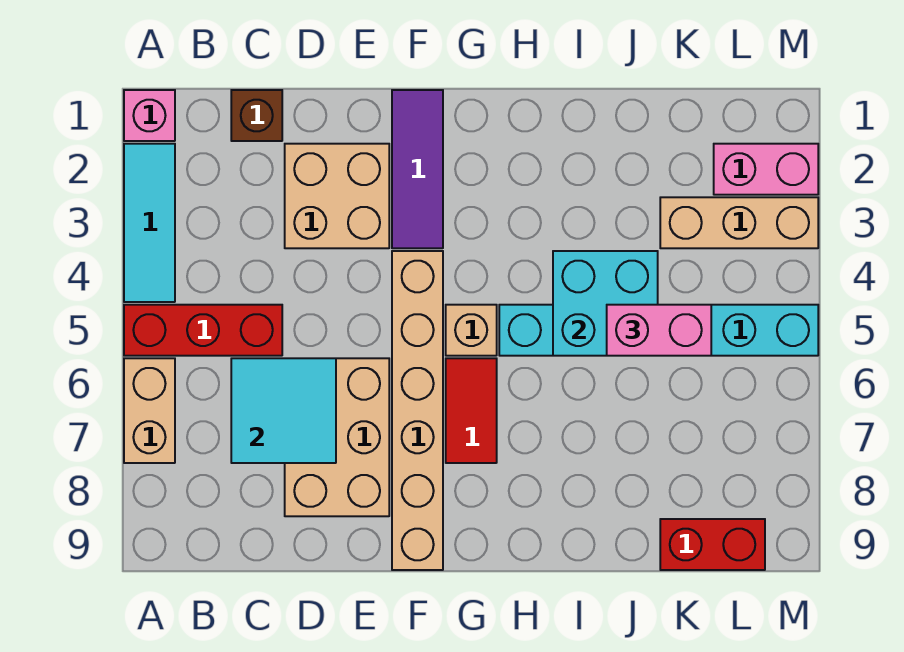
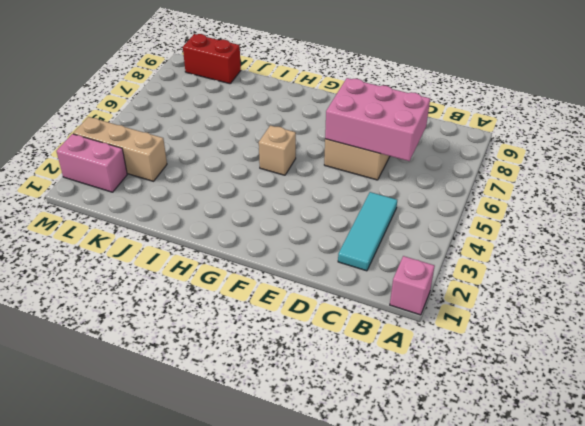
cyan tile C2:C4 level 1 -> cyan tile A2:A4 level 1
pink brick C6:E7 level 2 -> cyan tile C6:D7 level 2
none -> red brick A5:C5 level 1
none -> tan brick A6:A7 level 1
none -> brown brick C1 level 1

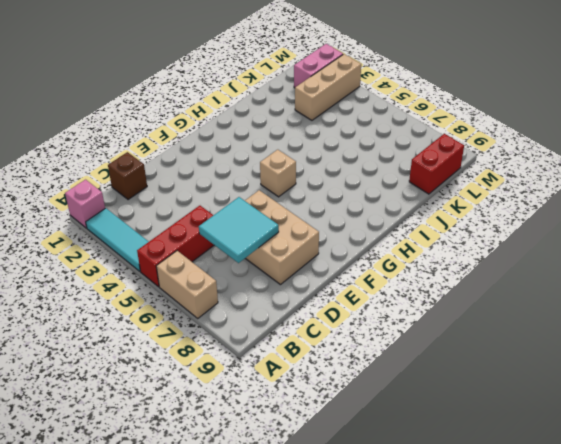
none -> tan brick D2:E3 level 1
none -> purple tile F1:F3 level 1
none -> tan brick F4:F9 level 1

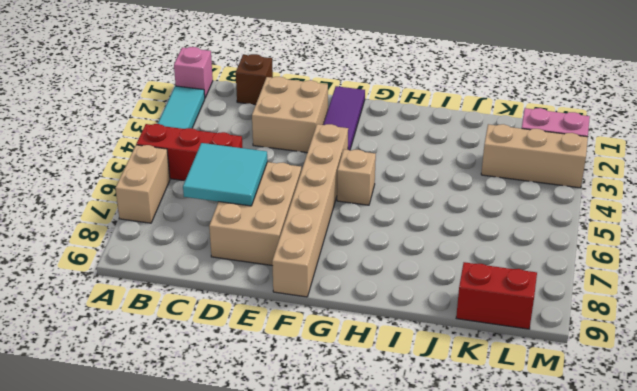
none -> red tile G6:G7 level 1
none -> cyan brick H5:M5 level 1
none -> cyan brick I4:J5 level 2

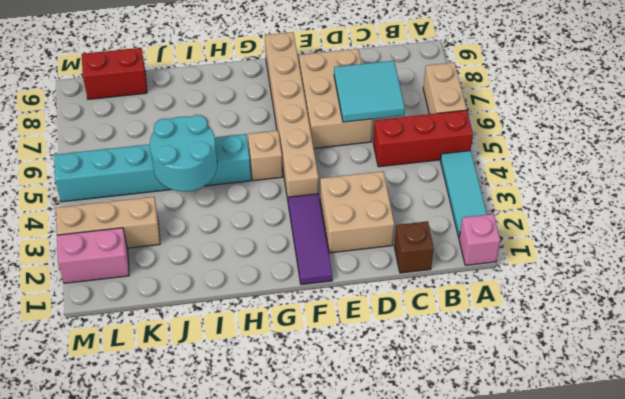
cyan round brick I4:J5 level 2 -> cyan brick I4:J5 level 2
none -> red tile G6:G7 level 1
none -> pink brick J5:K5 level 3

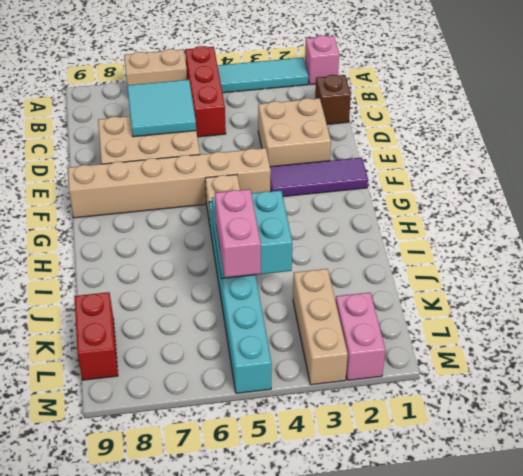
none -> red tile G6:G7 level 1

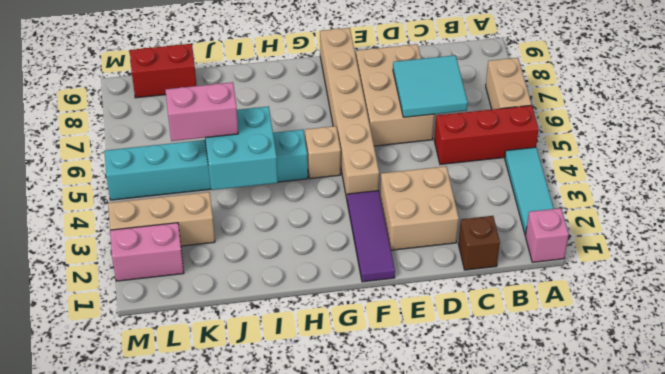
none -> red tile G6:G7 level 1

